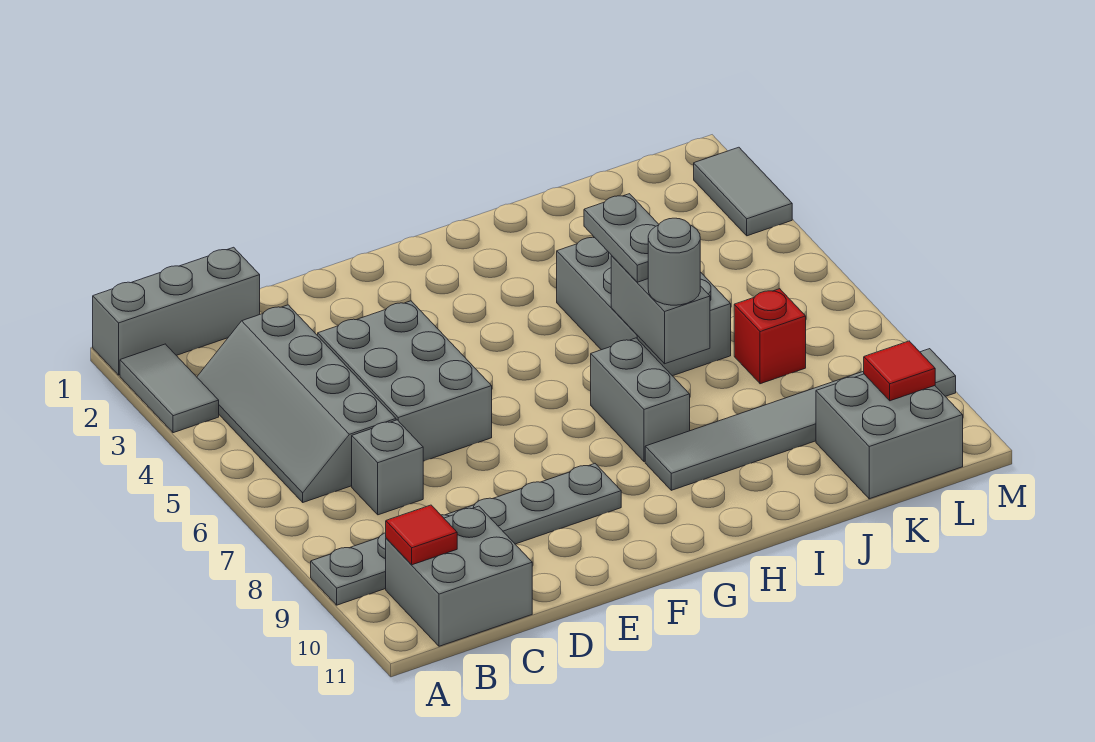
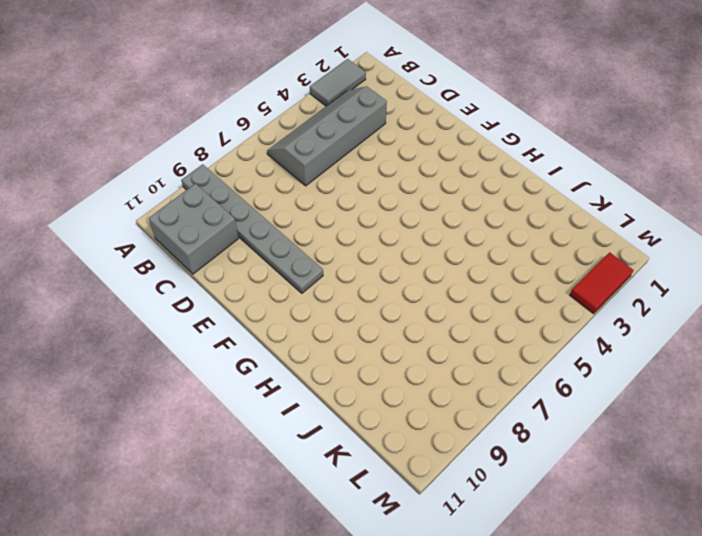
red tile M2:M3 level 1 -> grey tile M2:M3 level 1
none -> grey brick A1:C1 level 1
none -> grey brick C7 level 1
none -> grey brick D4:E6 level 1

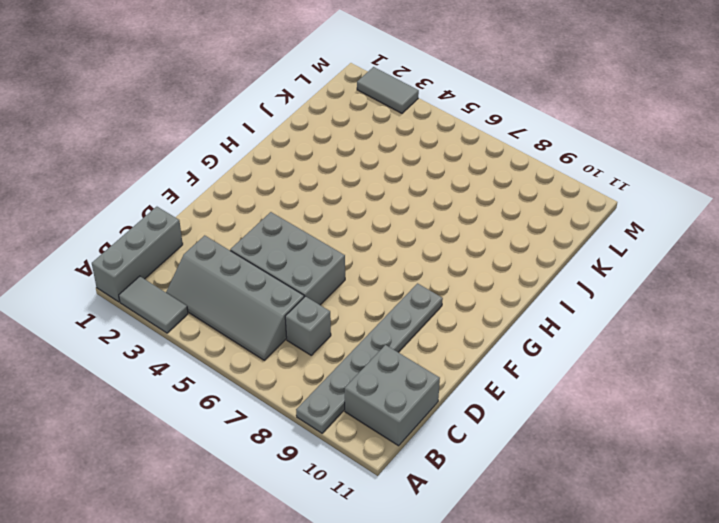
none -> grey brick H7:H8 level 1
none -> grey tile H9:M9 level 1
none -> grey brick I4:J6 level 1

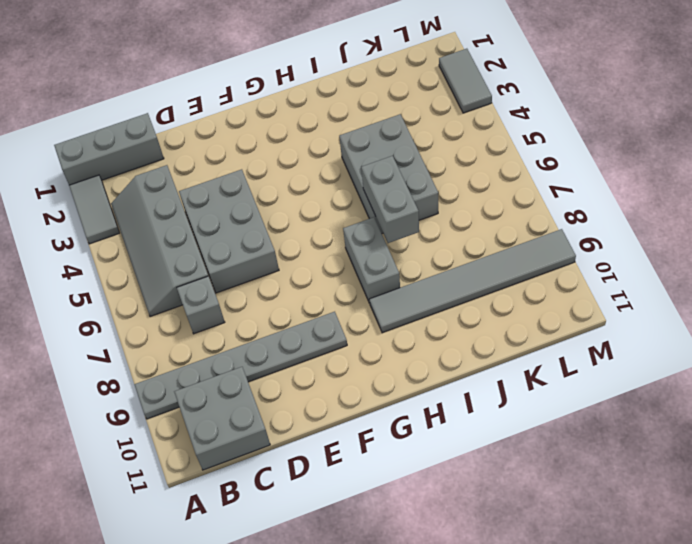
none -> red brick K7 level 1
none -> grey brick K10:L11 level 1
none -> red tile B10 level 2

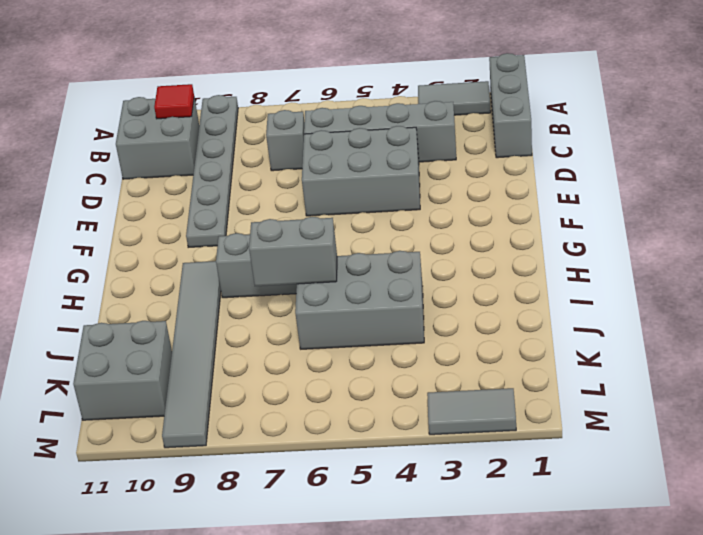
none -> red brick K7 level 1
none -> red tile L10 level 2
none -> grey plate I5:I6 level 3

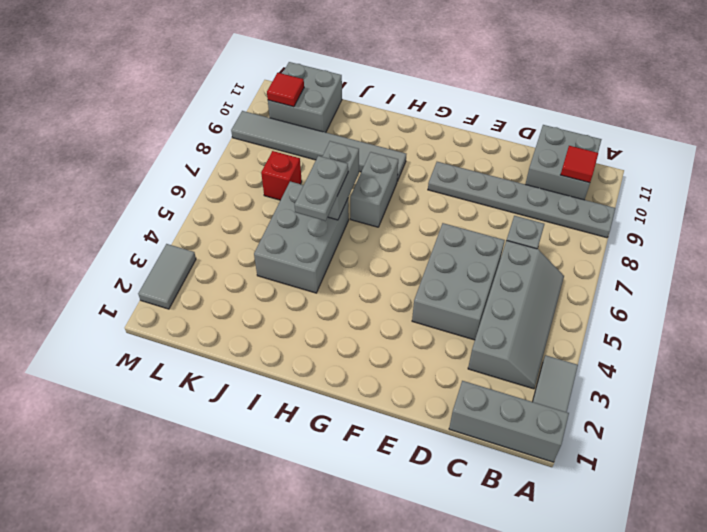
none -> grey round brick I7 level 3

